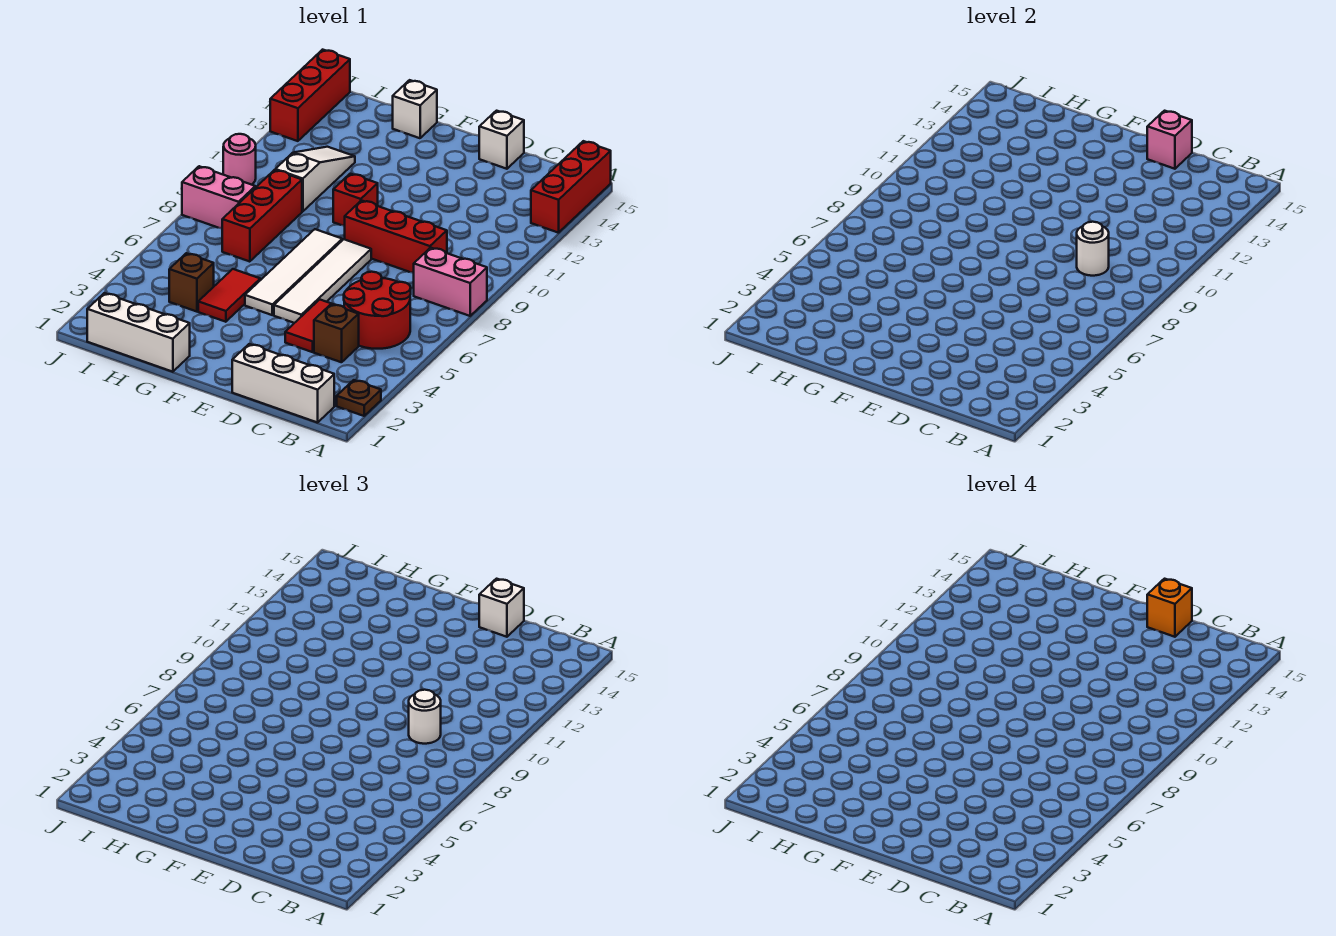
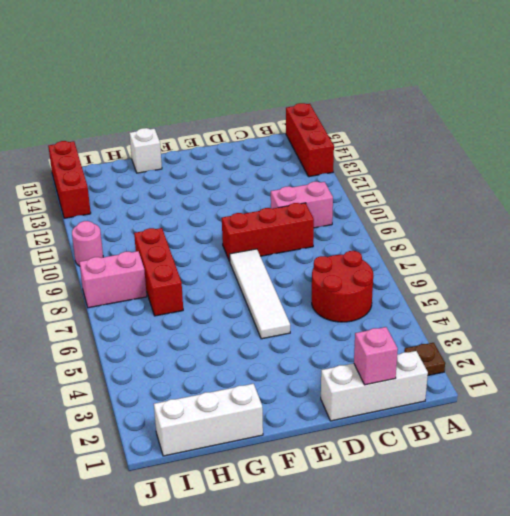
pink brick B10:C10 level 1 -> pink brick A8:B8 level 1
pink brick C1 level 2 -> pink brick D15 level 2
none -> brown brick C4 level 1
none -> red tile D4:D5 level 1
none -> white brick D15 level 1

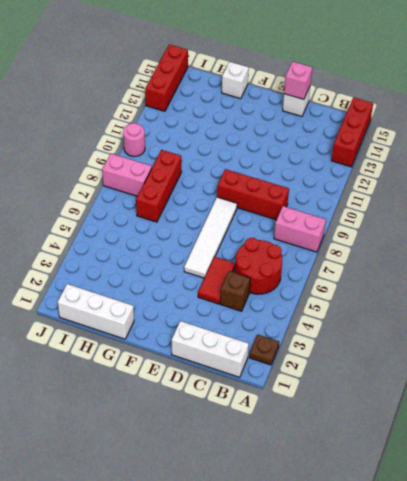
none -> white tile F5:F8 level 1
none -> red brick F10 level 1
none -> red tile G4:G5 level 1

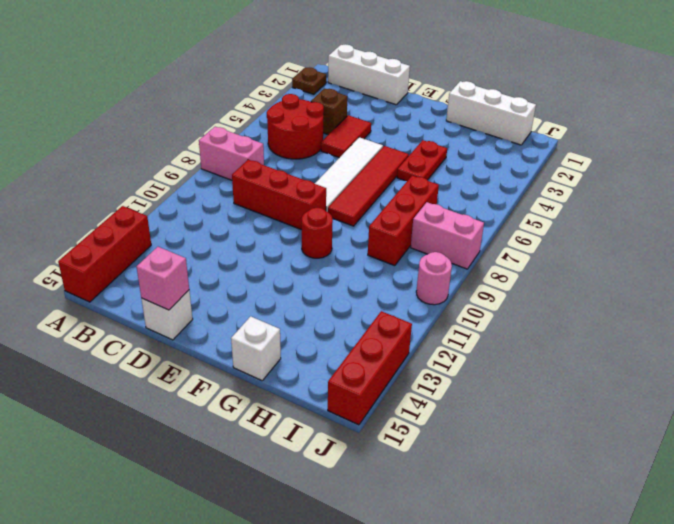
red tile F5:F8 level 1 -> white tile F5:F8 level 1
red round brick F10 level 1 -> red brick F10 level 1
red plate G4:G5 level 1 -> red tile G4:G5 level 1
none -> brown brick H4 level 1
none -> white slope H10:H12 level 1 top 10
none -> white round brick C9 level 2

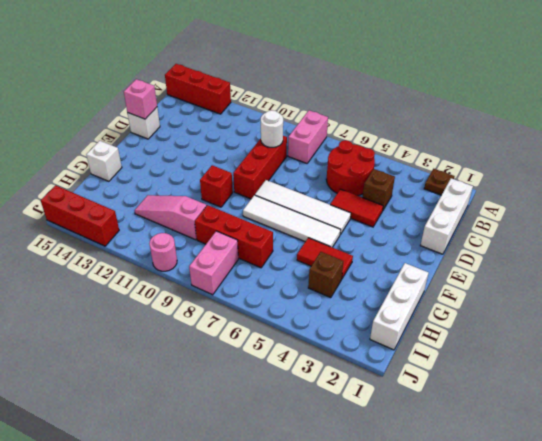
pink slope H10:H12 level 1 top 10 -> white slope H10:H12 level 1 top 10
none -> white round brick C9 level 3
none -> white brick D15 level 3
none -> orange brick D15 level 4

